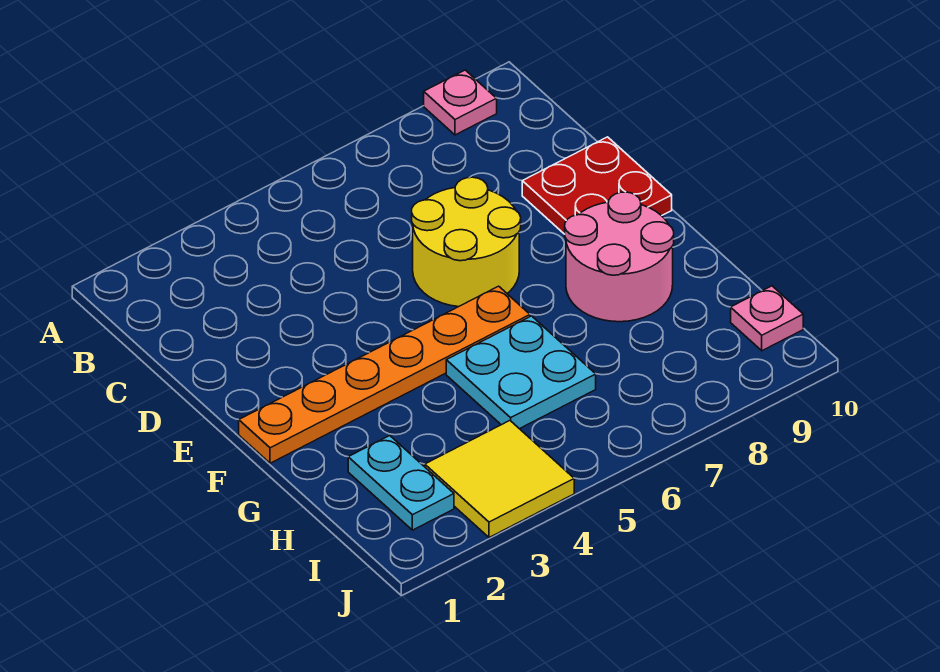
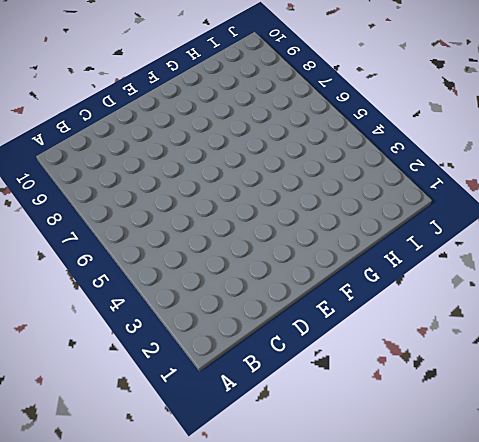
none -> pink plate A9 level 1
none -> yellow round brick D6:E7 level 1

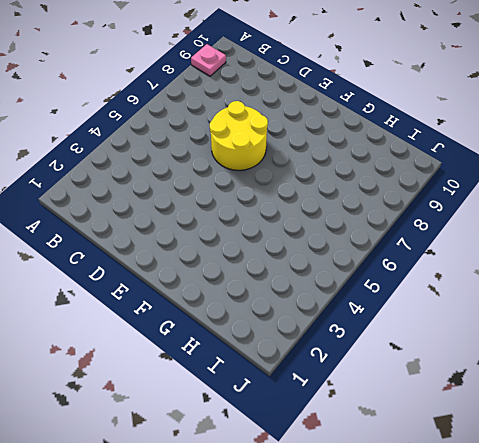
none -> red plate D9:E10 level 1
none -> orange plate F1:F6 level 1

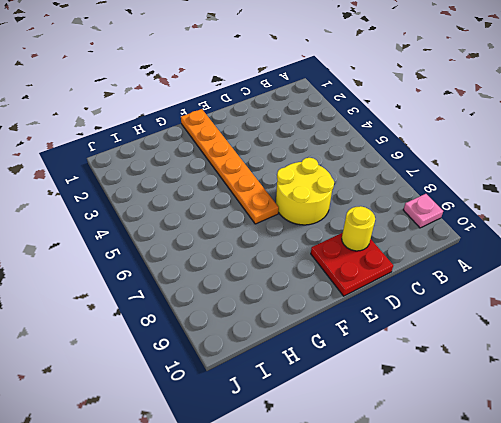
yellow round brick D9 level 2 -> none
none -> pink round brick F8:G9 level 1
none -> cyan plate G5:H6 level 1

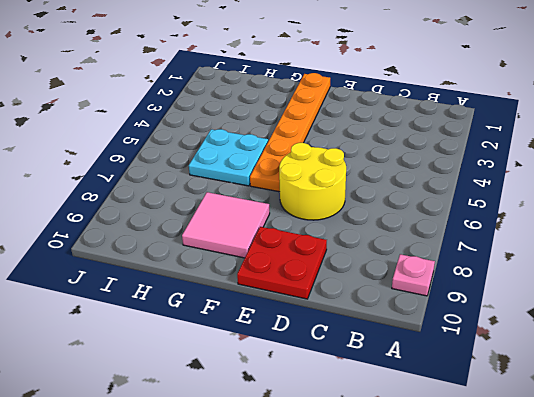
pink tile F8:G9 level 1 -> pink round brick F8:G9 level 1
none -> cyan plate H2:I2 level 1
none -> yellow tile I3:J4 level 1

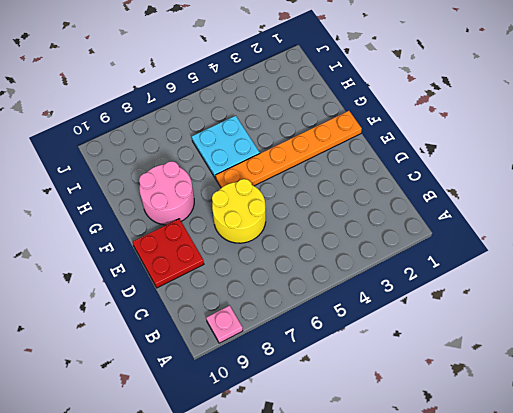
none -> cyan plate H2:I2 level 1
none -> yellow tile I3:J4 level 1

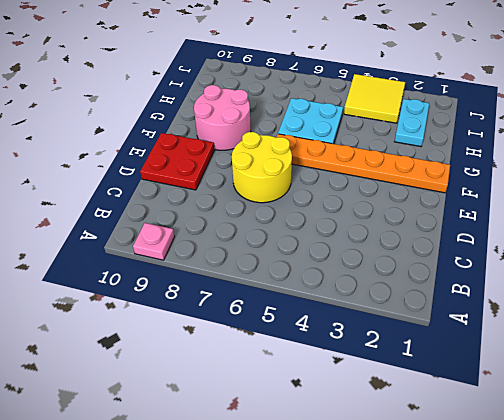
none -> pink plate I10 level 1

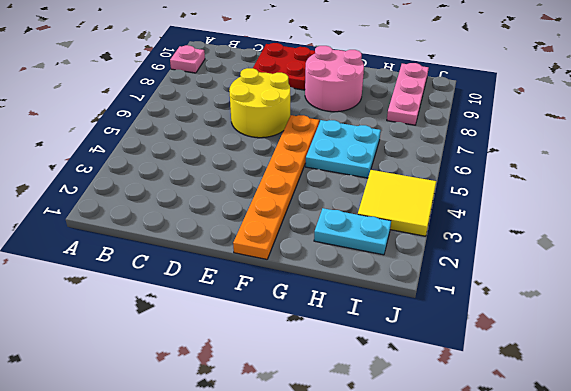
pink plate I8:I10 level 1 -> pink plate I10 level 1

